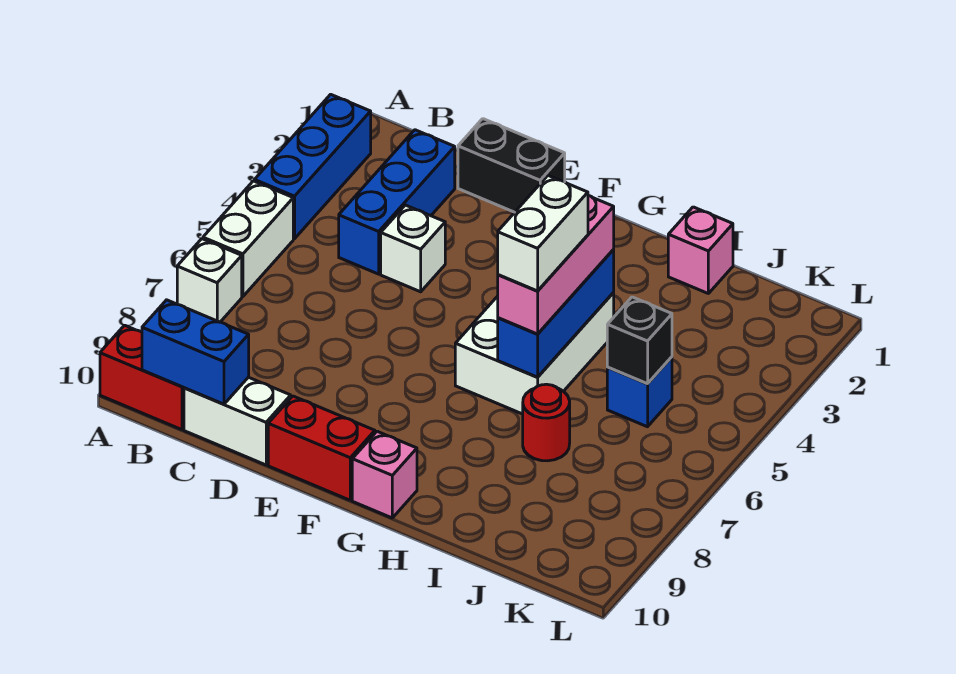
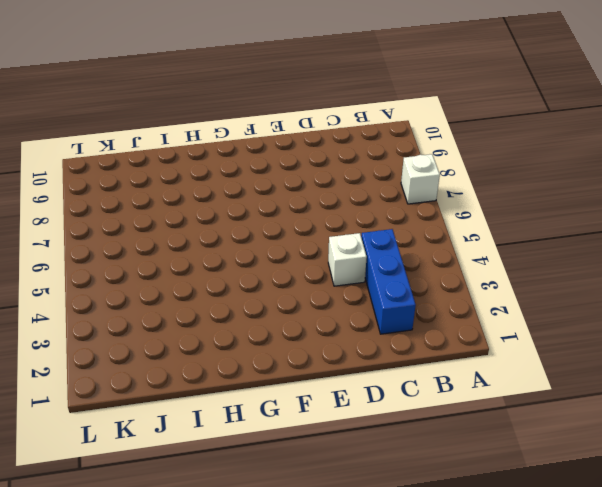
none -> blue brick A2:A4 level 1
none -> white brick A5:A6 level 1
none -> red brick A10:B10 level 1

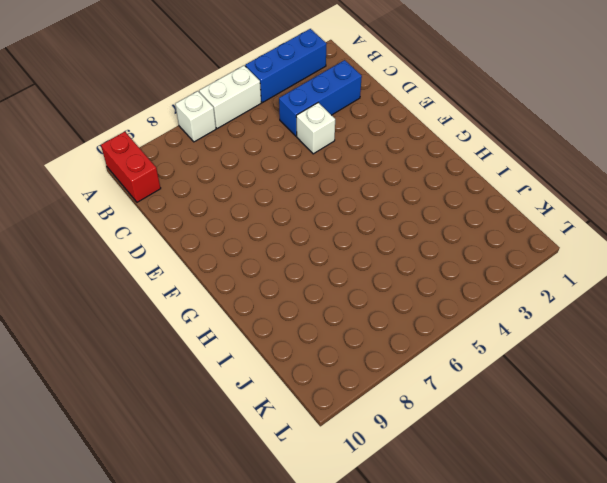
none -> white brick C10:D10 level 1
none -> black brick D1:E1 level 1
none -> red brick E10:F10 level 1

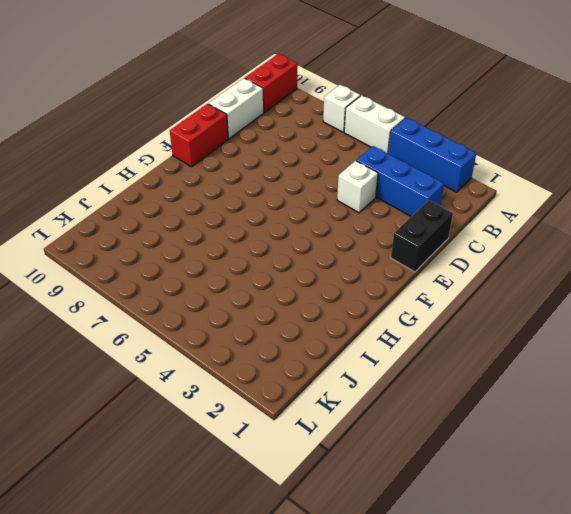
none -> white brick G4:H6 level 1
none -> pink brick G10 level 1
none -> pink brick I1 level 1

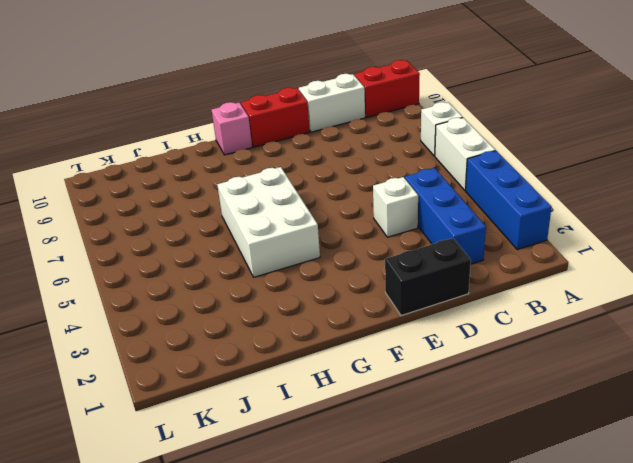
none -> pink brick I1 level 1
none -> red round brick I7 level 1
none -> blue brick J5 level 1

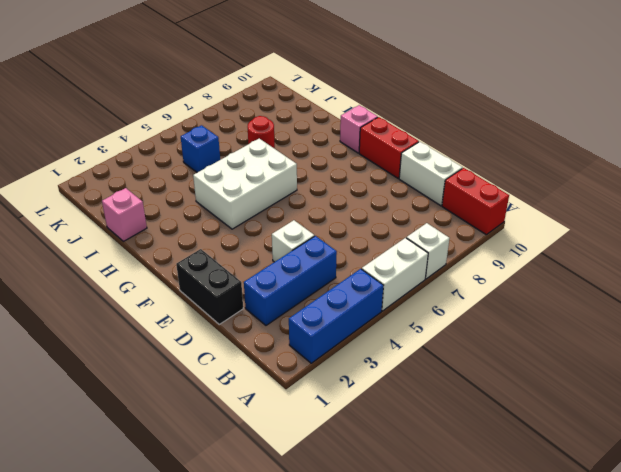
none -> blue brick B10:C10 level 2
none -> blue brick H4:H6 level 2
none -> black brick J5 level 2

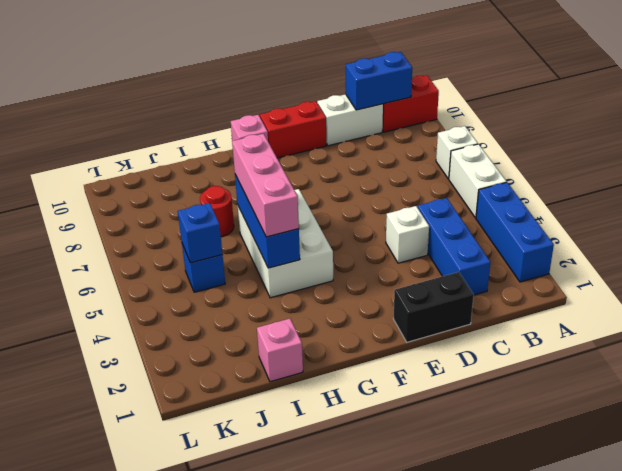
blue brick J5 level 2 -> black brick J5 level 2
none -> white brick H5:H6 level 4

